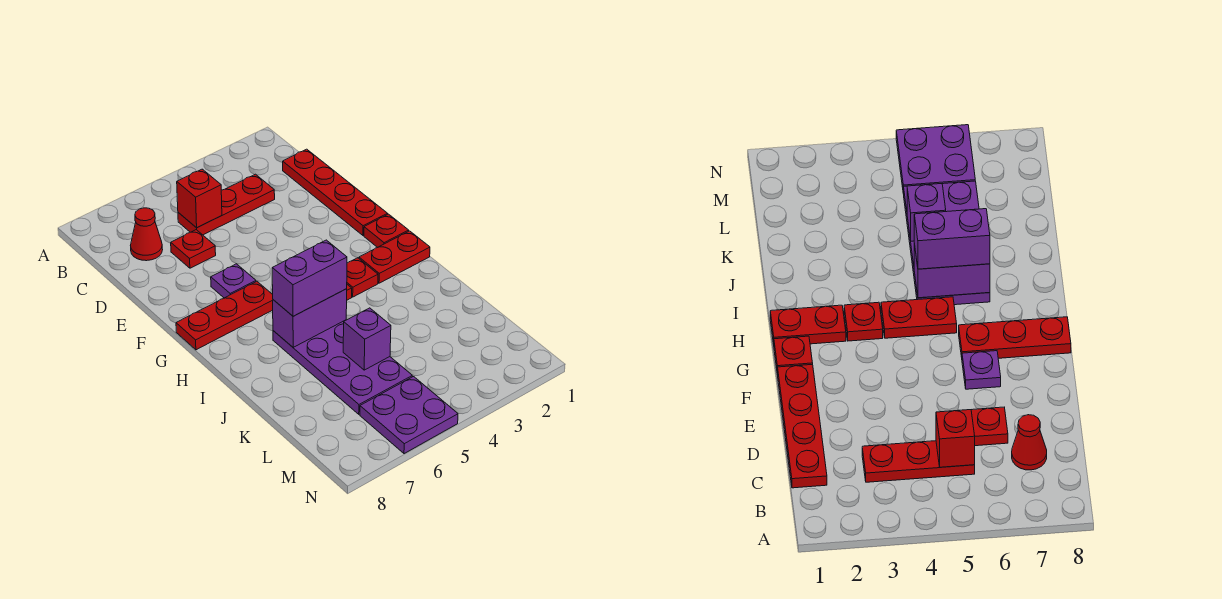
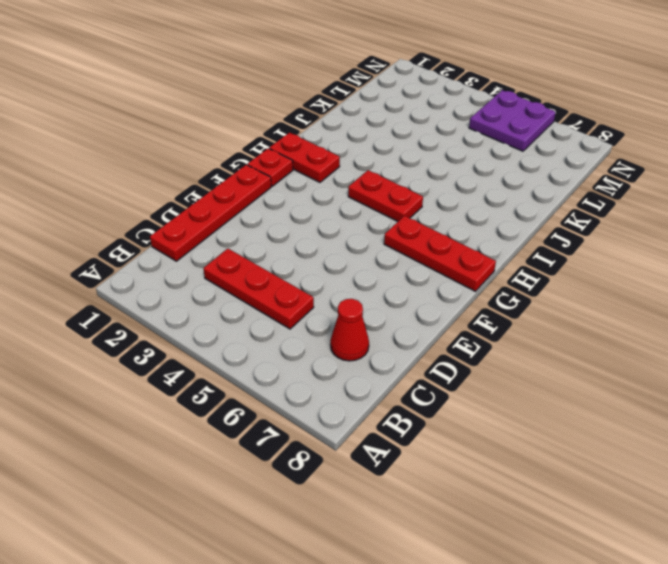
none -> red plate D6 level 1
none -> purple plate F6 level 1
none -> red plate H3 level 1

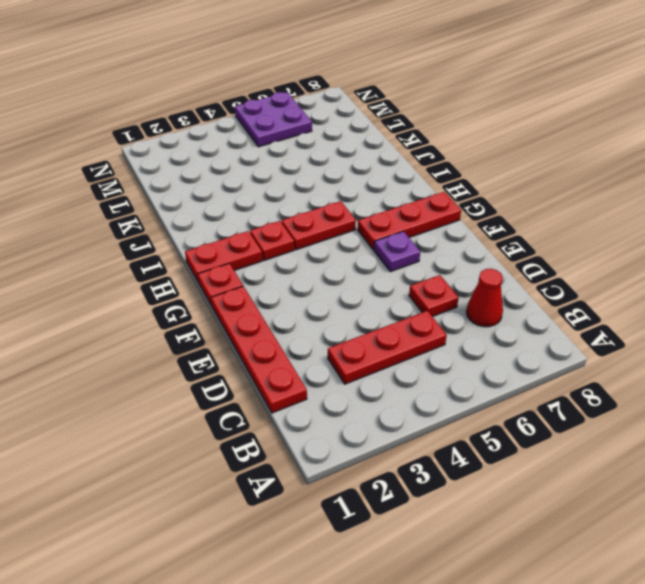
none -> purple plate I5:L6 level 1
none -> red brick C5 level 2
none -> purple brick I5:I6 level 2

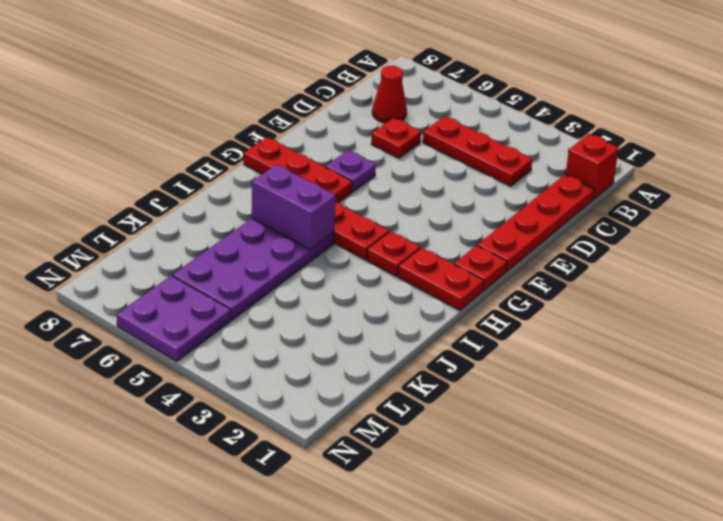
red brick B1 level 1 -> red brick C5 level 2
none -> purple brick K5 level 2
none -> purple brick I5:I6 level 3

